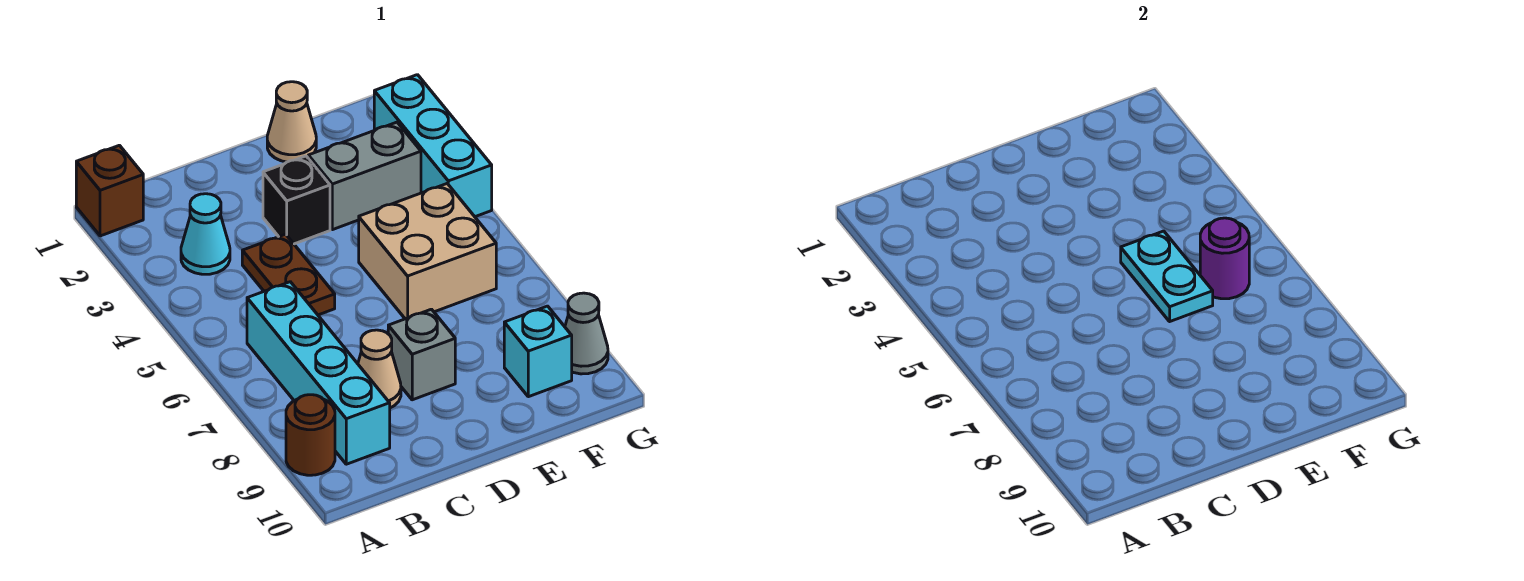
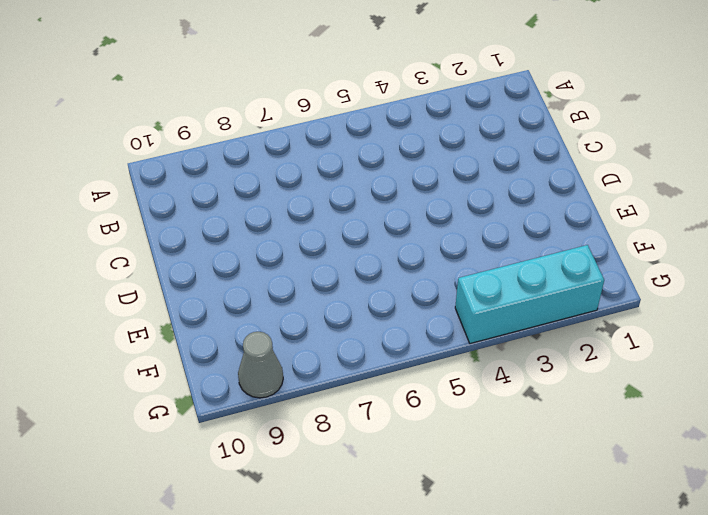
none -> brown brick A1 level 1
none -> brown round brick A9 level 1
none -> cyan cone B3 level 1

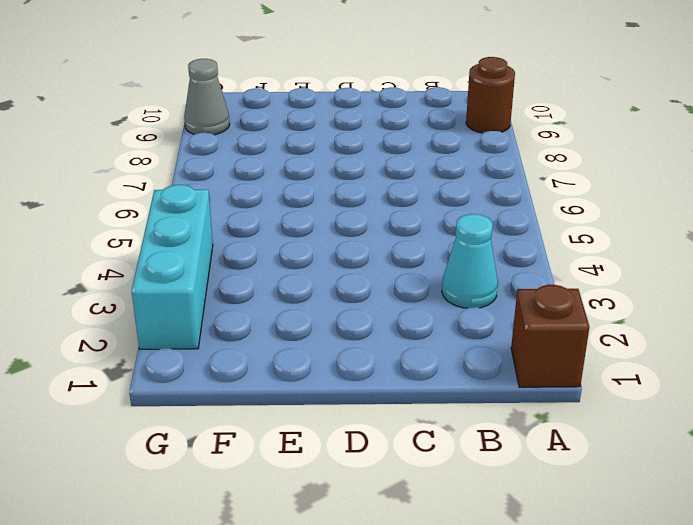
none -> cyan brick B6:B9 level 1
none -> brown plate C4:C5 level 1
none -> tan cone C8 level 1

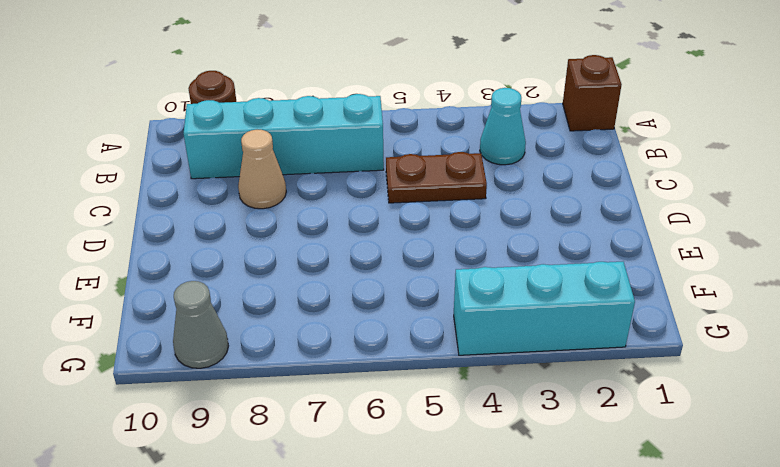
none -> black brick D3 level 1
none -> grey brick D8 level 1
none -> tan cone E1 level 1

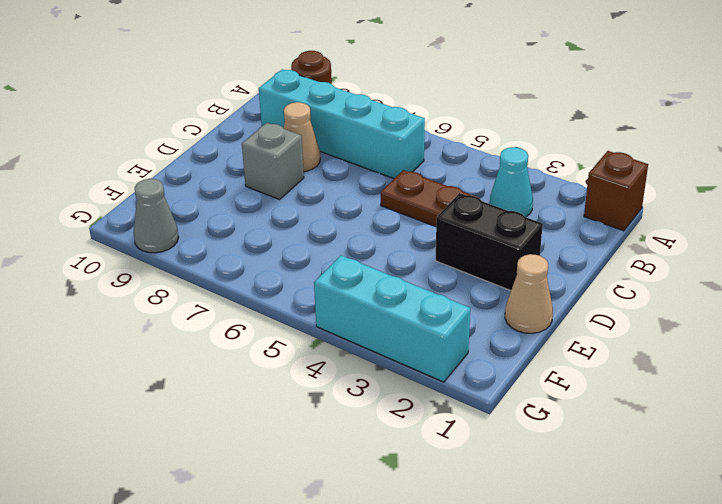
black brick D2:D3 level 1 -> black brick D3 level 1
none -> grey brick E3:F3 level 1
none -> tan brick E5:F6 level 1
none -> cyan brick F9 level 1

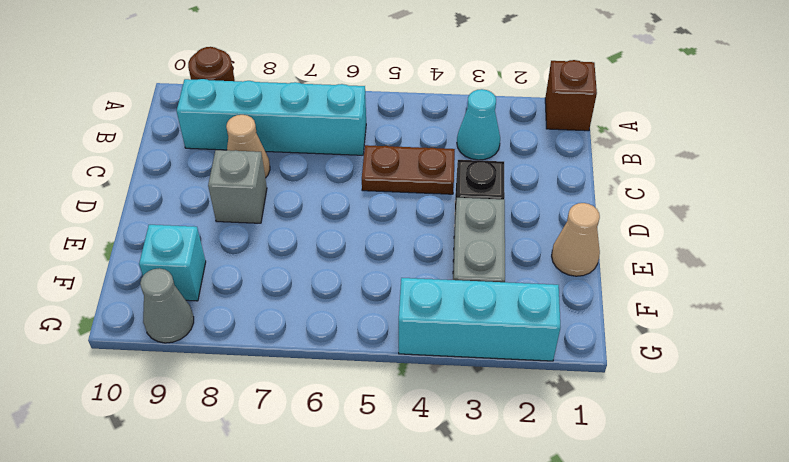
none -> tan brick E5:F6 level 1
none -> cyan plate E5:E6 level 2
none -> purple round brick F6 level 2

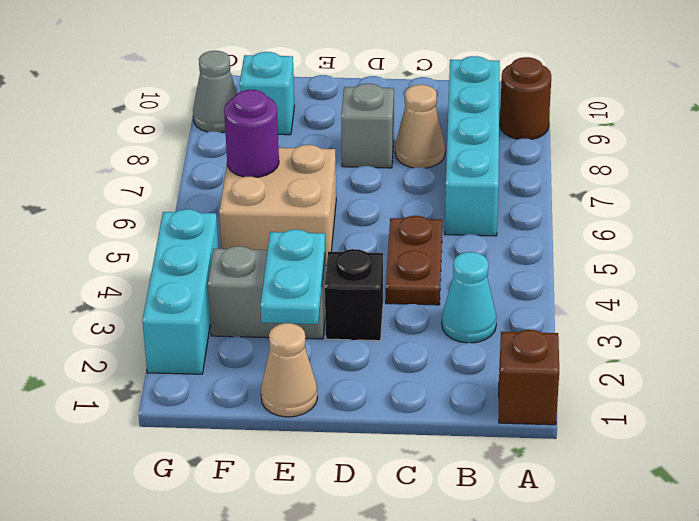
cyan plate E2:E3 level 2 -> cyan plate E5:E6 level 2

